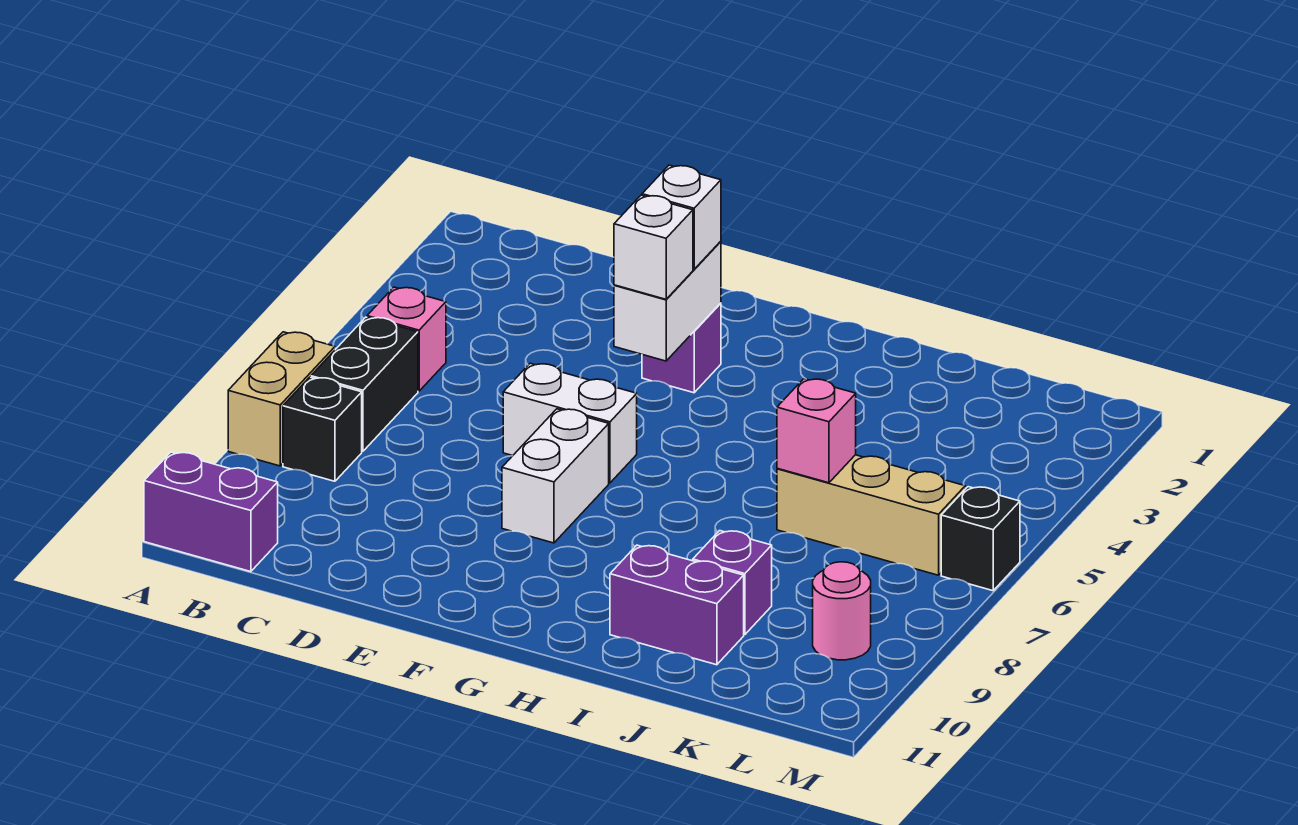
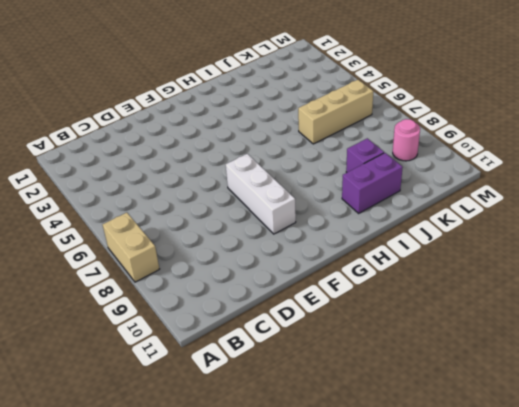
white brick F7:F9 level 1 -> white brick F7:F8 level 1
none -> purple brick A11:B11 level 1
none -> pink brick B5 level 1
none -> black brick B6:B7 level 1

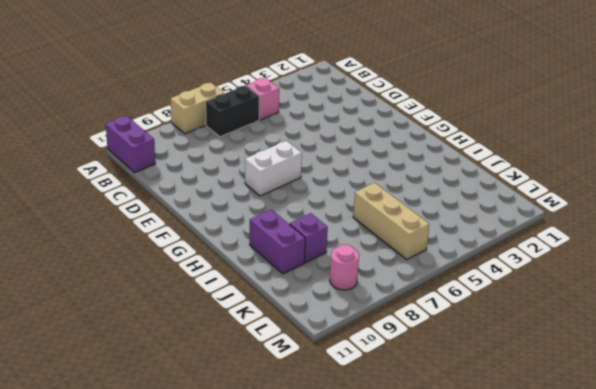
none -> black brick B8 level 1
none -> white brick E6:F6 level 1
none -> purple brick F3 level 1

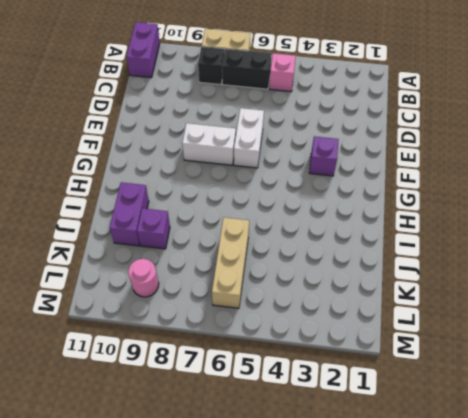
none -> black brick M6 level 1
none -> white brick F3:F4 level 2
none -> pink brick J6 level 2

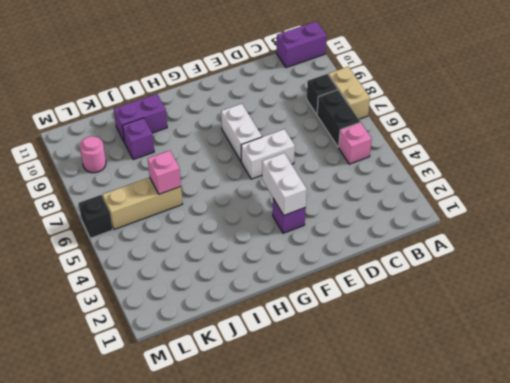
none -> white brick F3 level 3
none -> white brick F4 level 3

